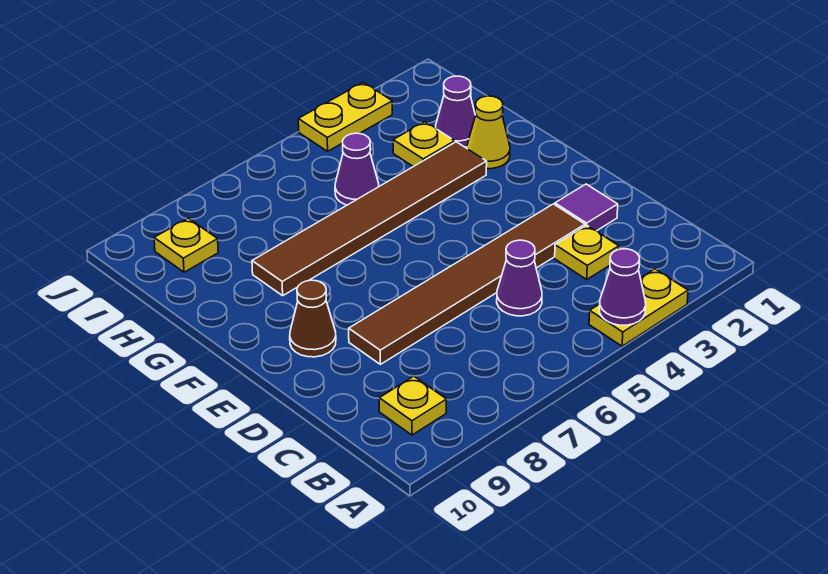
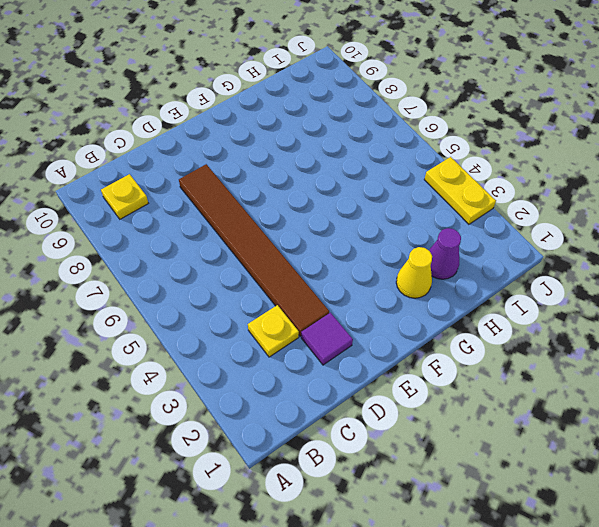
none -> yellow plate A3:A4 level 1
none -> purple cone C5 level 1
none -> brown cone E9 level 1

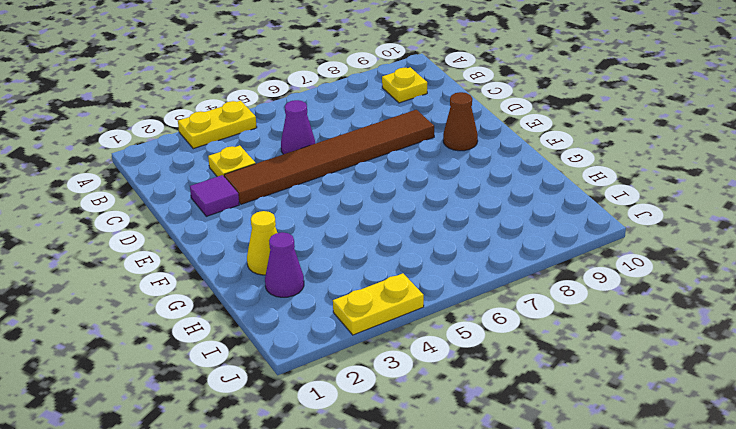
none -> brown tile G3:G8 level 1
none -> yellow plate H3 level 1
none -> purple cone H5 level 1

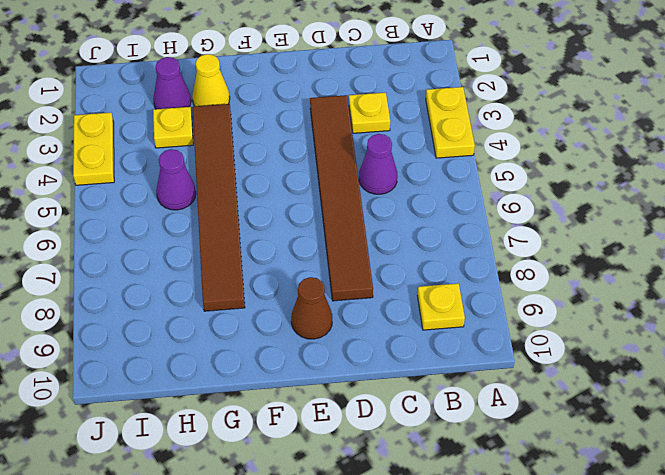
none -> purple tile D2 level 1
none -> yellow plate I9 level 1
none -> purple cone A4 level 2

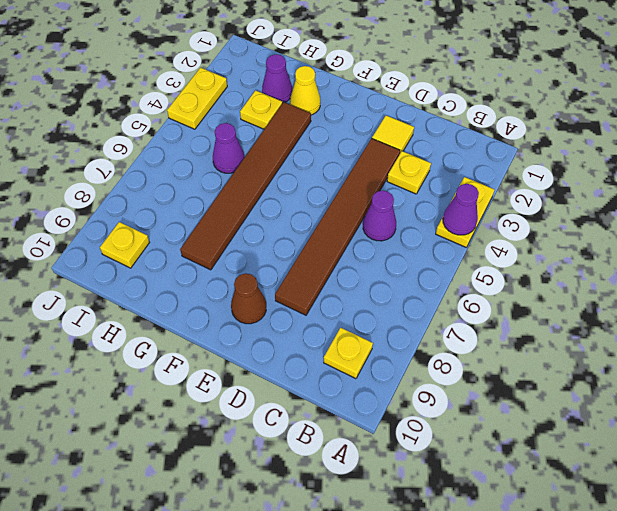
yellow tile D2 level 1 -> purple tile D2 level 1

